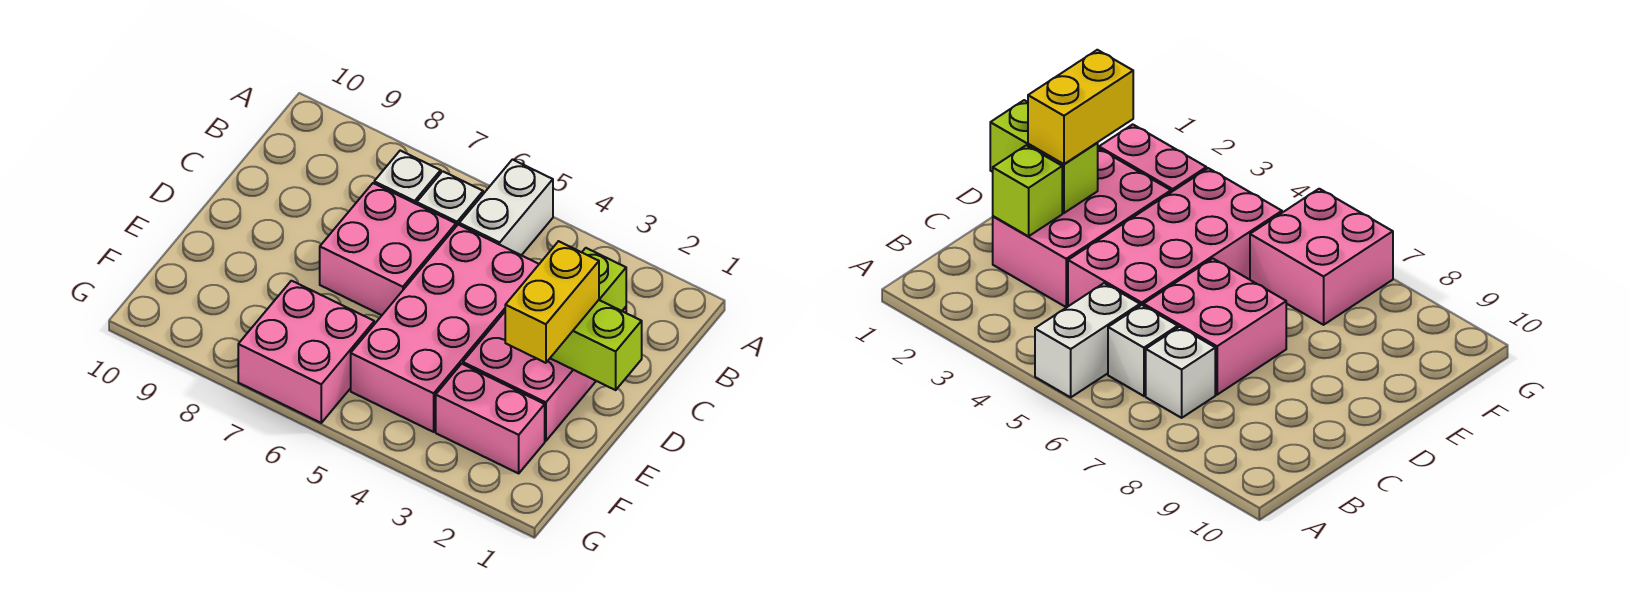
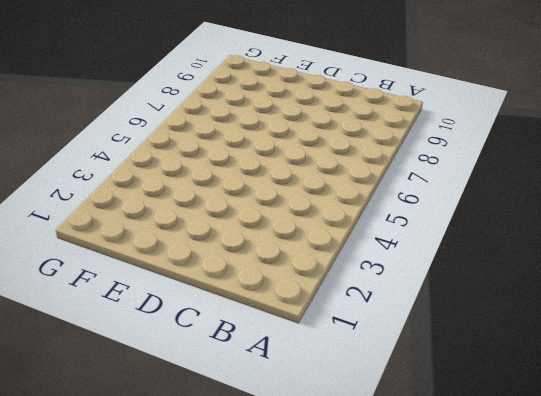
none -> white brick A5:B5 level 1
none -> white brick B6 level 1

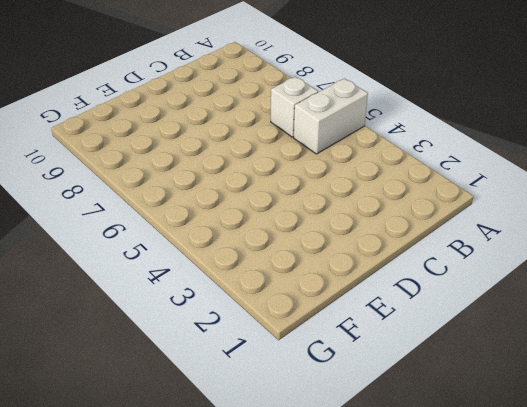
none -> white brick B7 level 1
none -> pink brick C2:E3 level 1

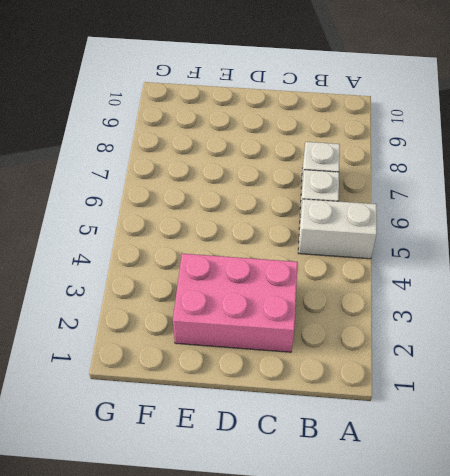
none -> pink brick C4:F5 level 1
none -> pink brick C6:D7 level 1

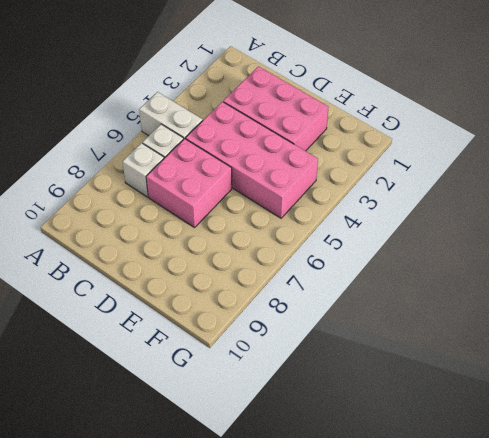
none -> pink brick F2:F3 level 1
none -> pink brick F6:G7 level 1

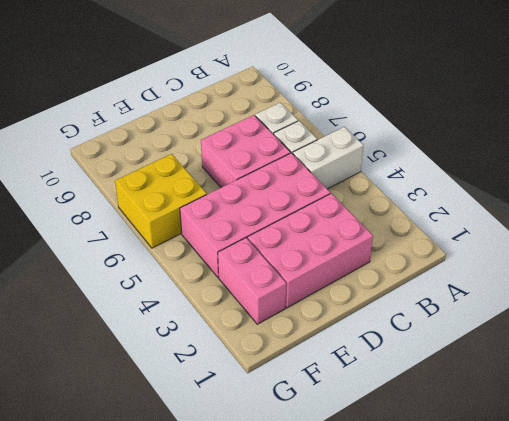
yellow brick F6:G7 level 1 -> pink brick F6:G7 level 1
none -> lime brick C2 level 2
none -> lime brick D1:D2 level 2

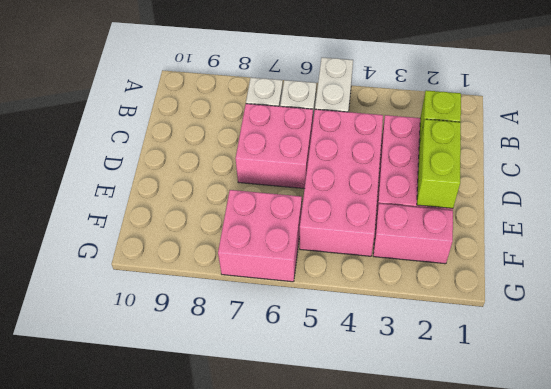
lime brick D2:E2 level 2 -> lime brick D1:D2 level 2
none -> yellow brick D2:E2 level 3

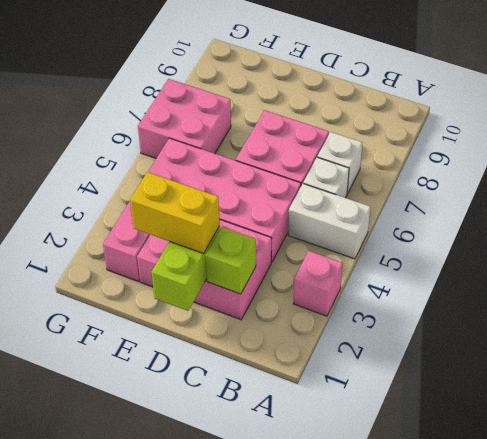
pink brick A3 level 1 -> none

